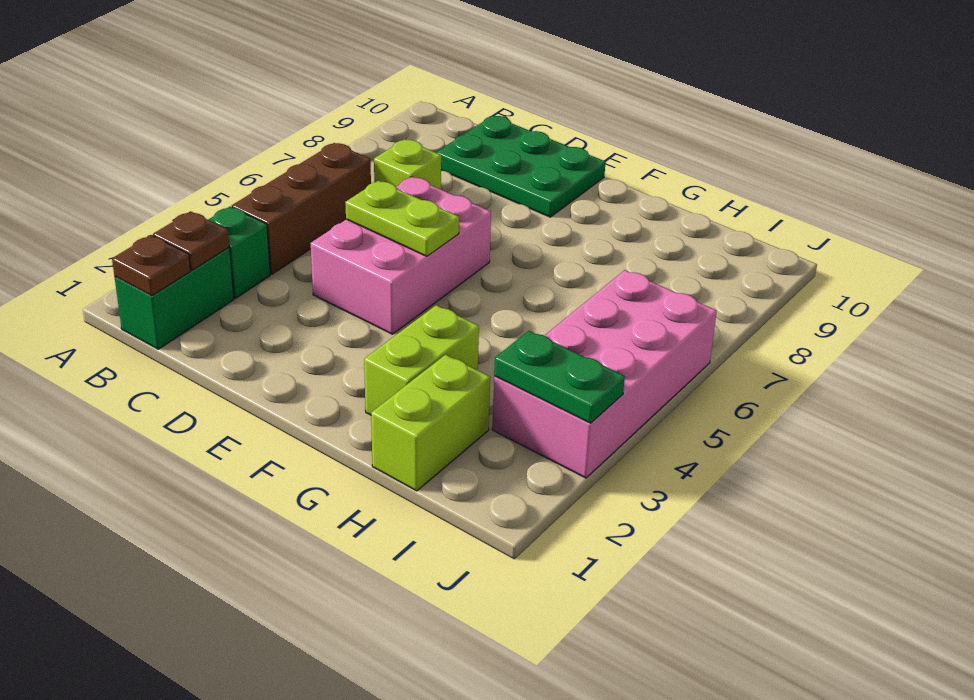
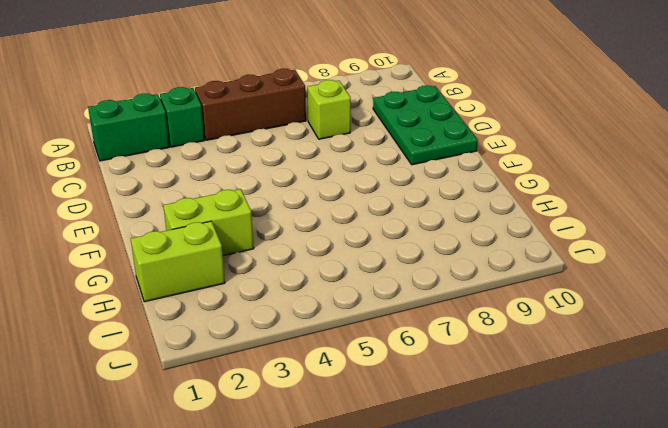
none -> pink brick D4:E6 level 1
none -> pink brick I3:J6 level 1
none -> brown plate B1 level 2

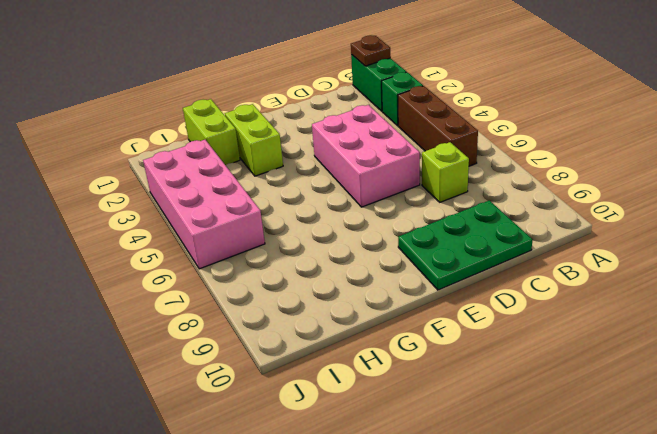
none -> brown plate B2 level 2
none -> lime plate D5:E5 level 2
none -> green plate I3:J3 level 2

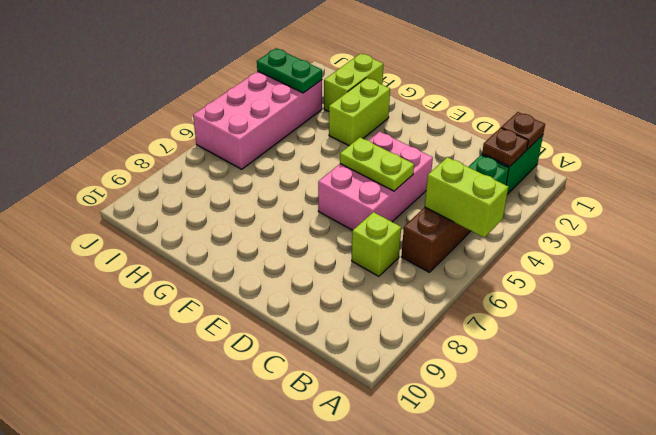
lime brick A5:B5 level 2 -> none
none -> green plate C9:E10 level 1

